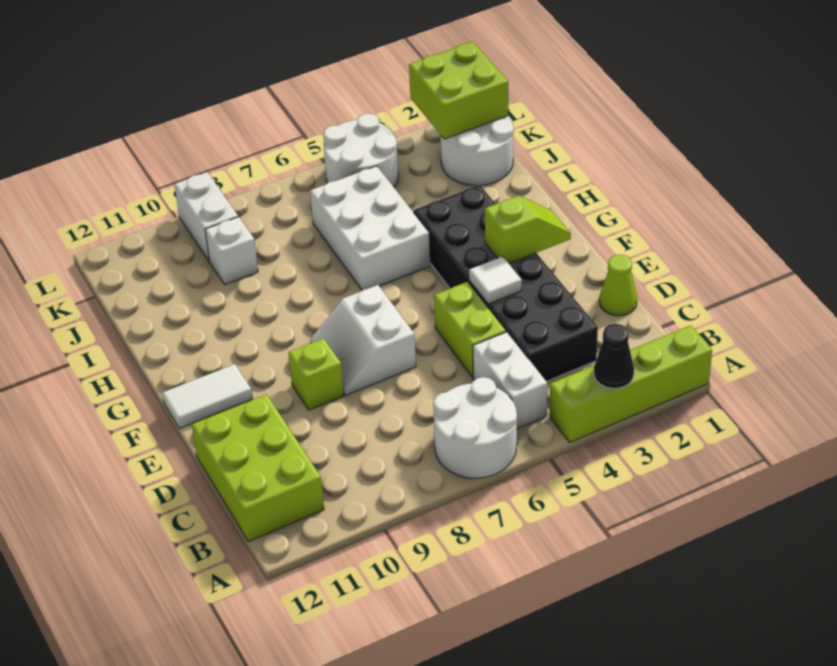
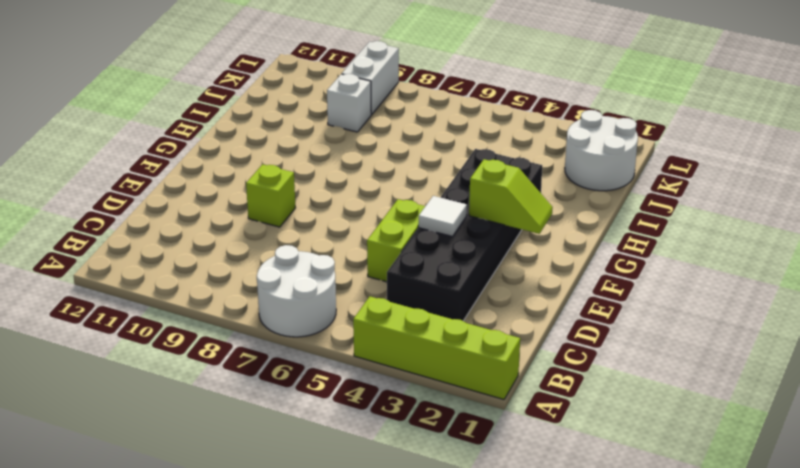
none -> white brick B5:C5 level 1
none -> lime brick B11:D12 level 1
none -> lime cone D1 level 1

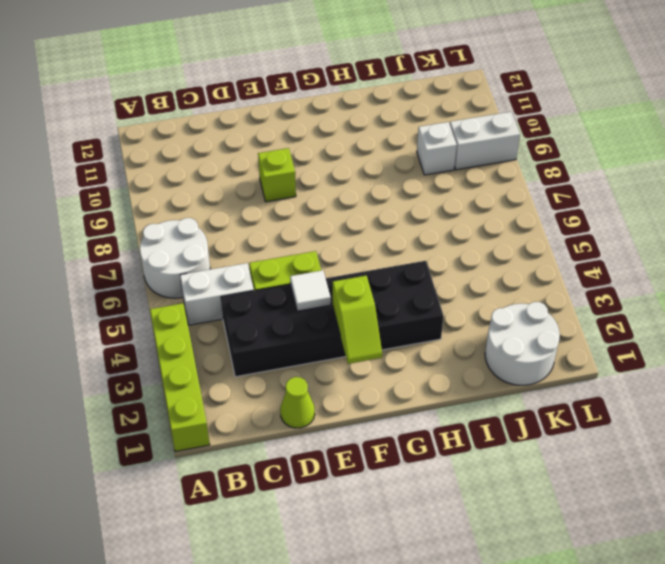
none -> lime brick B11:D12 level 1
none -> white slope E7:F8 level 1 top 7
none -> white tile F11:F12 level 1

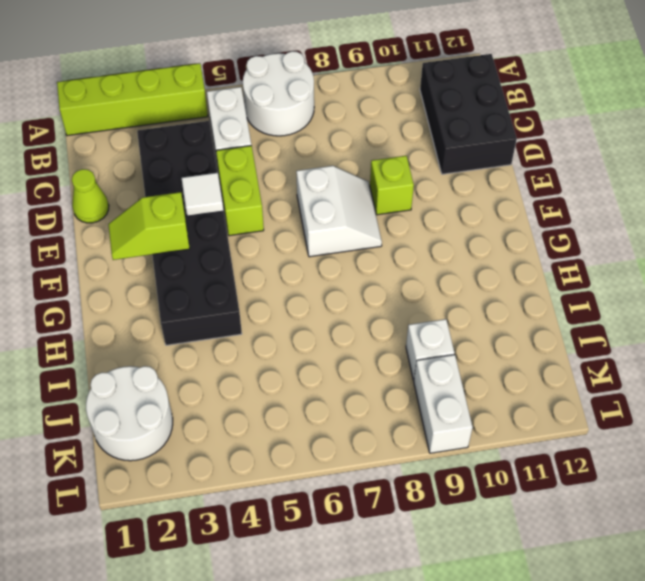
black brick B11:D12 level 1 -> lime brick B11:D12 level 1
none -> white tile F11:F12 level 1
none -> white brick H5:J6 level 1
none -> white round brick K4:L5 level 1

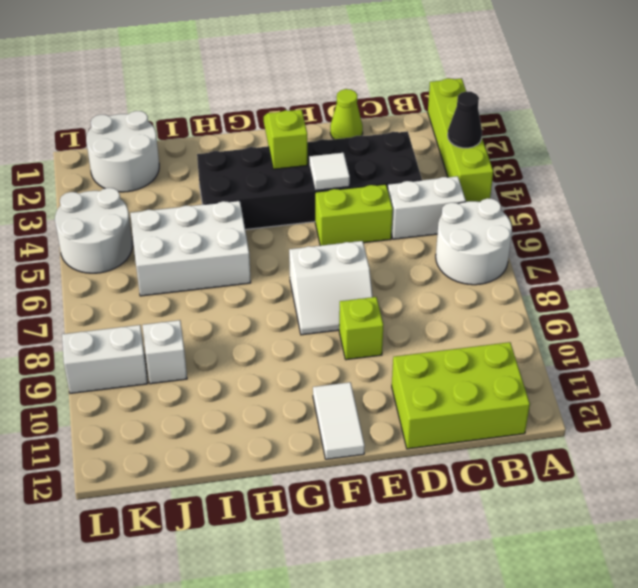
none -> lime brick K1:L2 level 2

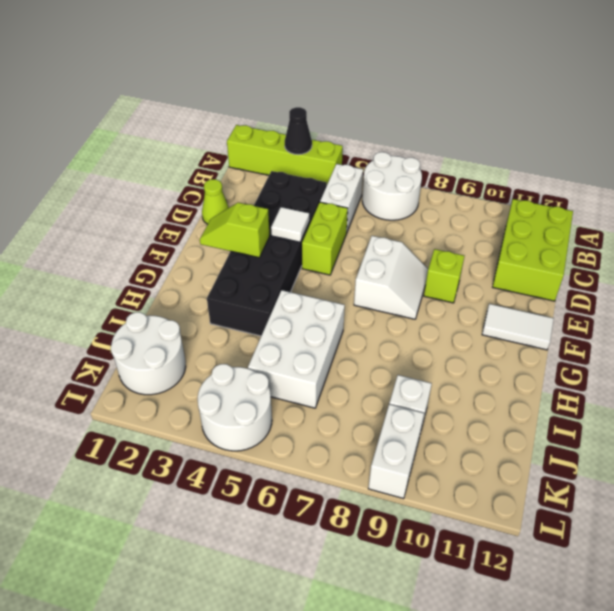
none -> lime brick K1:L2 level 2

